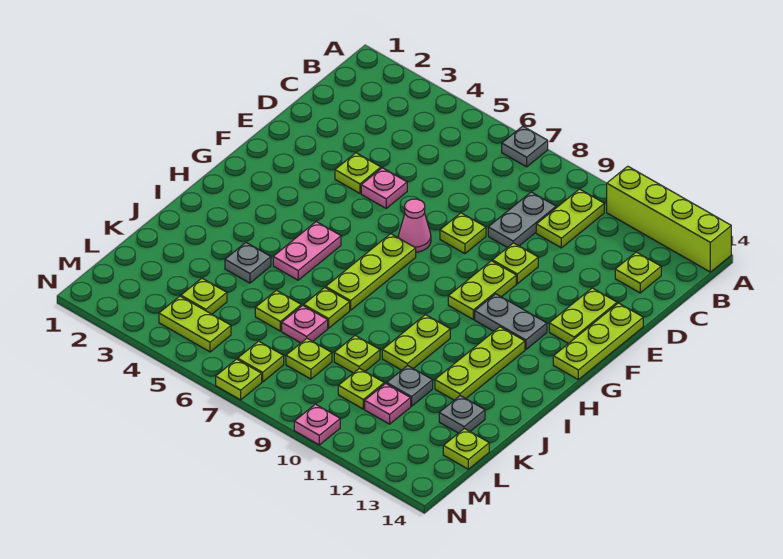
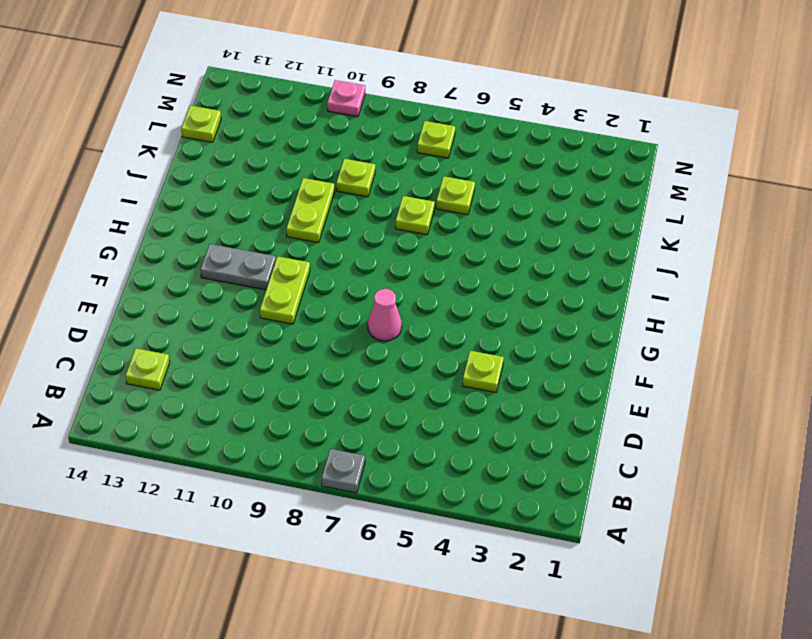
none -> lime brick A11:A14 level 1
none -> lime plate B10:C10 level 1
none -> grey plate C9:D9 level 1
none -> pink plate E5 level 1

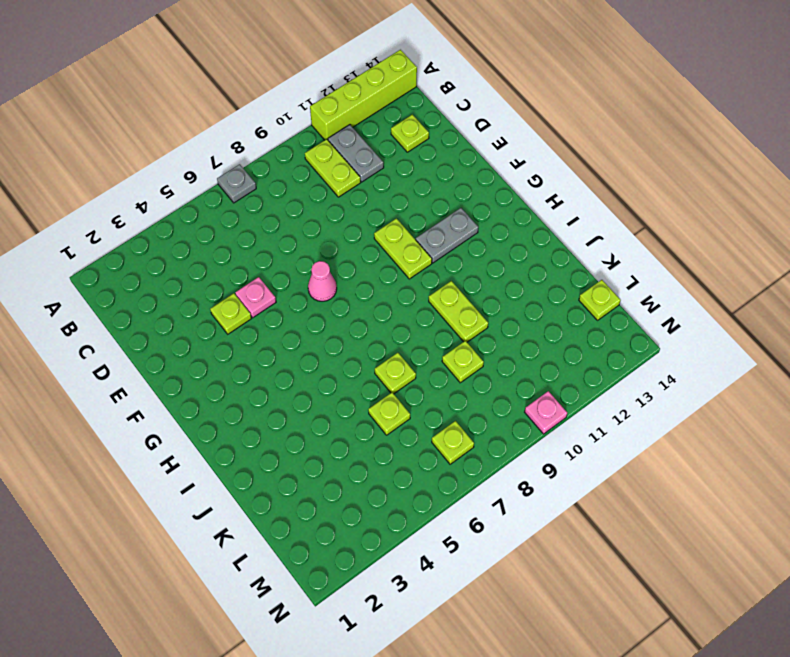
grey plate B11:C11 level 1 -> grey plate C9:D9 level 1
none -> lime plate E8 level 1
none -> lime plate E10 level 1
none -> lime plate E13:F13 level 1
none -> lime plate E14:G14 level 1

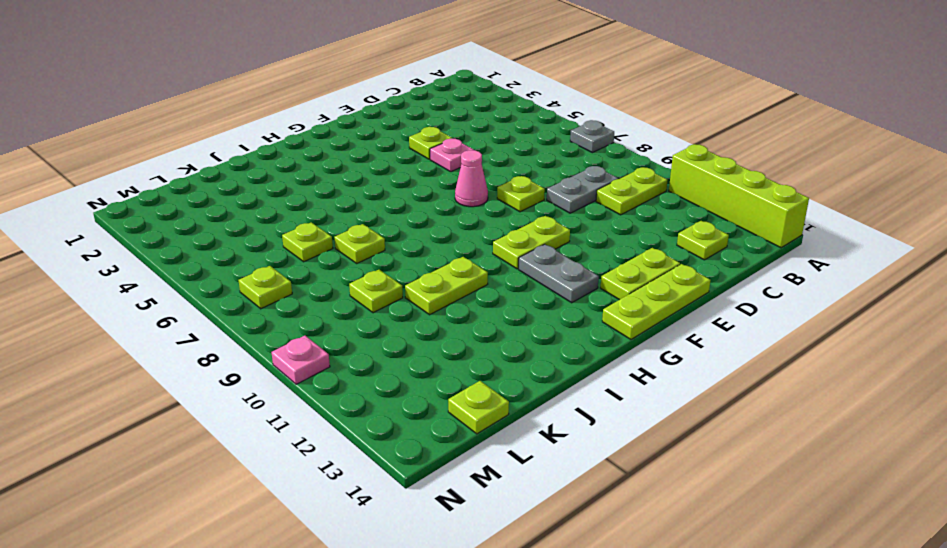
none -> lime plate E10 level 1
none -> lime plate G7:I7 level 1
none -> pink plate H5:I5 level 1
none -> lime plate H12:J12 level 1

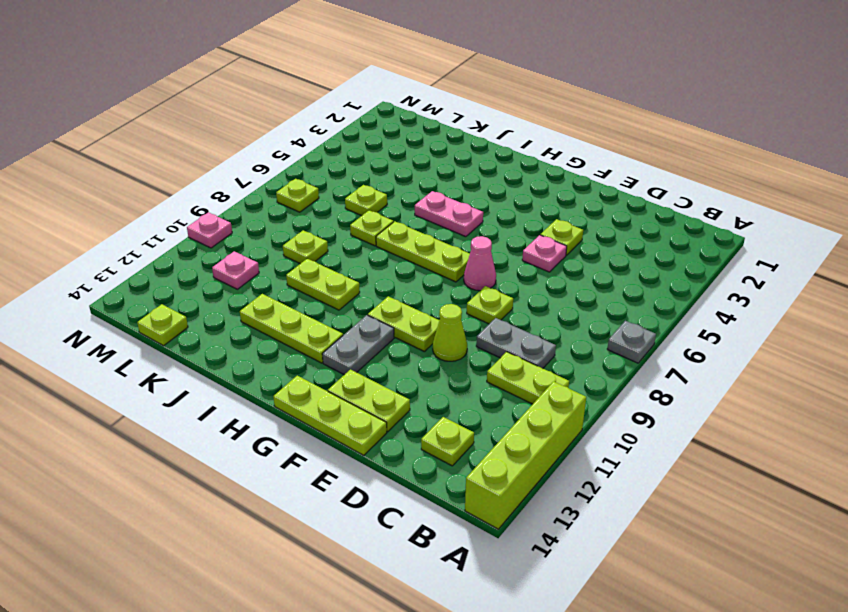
lime cone E10 level 1 -> lime plate E10 level 1
none -> grey plate J4 level 1
none -> pink plate K7 level 1
none -> grey plate K11 level 1
none -> grey plate K13 level 1

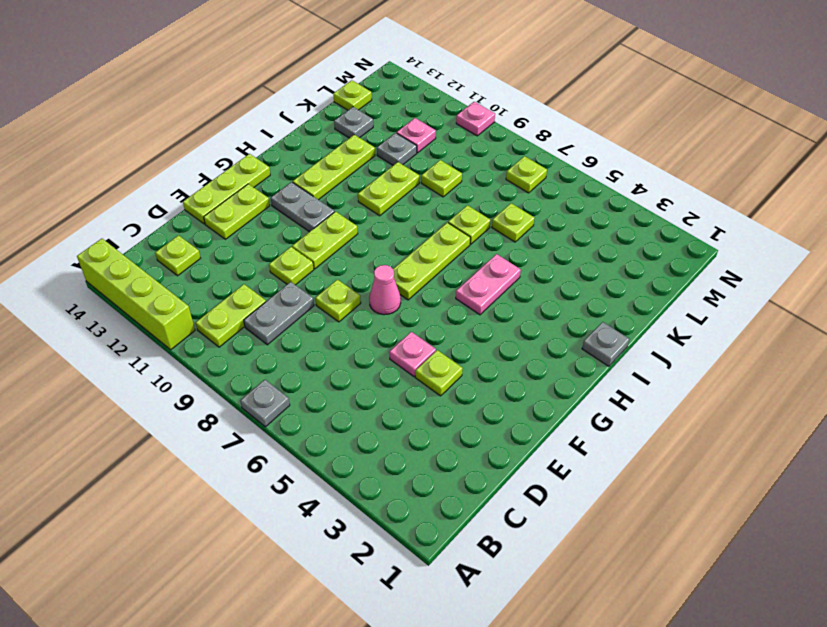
grey plate I1 level 1 -> grey plate J4 level 1
none -> pink plate K7 level 1
none -> lime plate L4 level 1
none -> lime plate L8 level 1
none -> lime plate L10 level 1

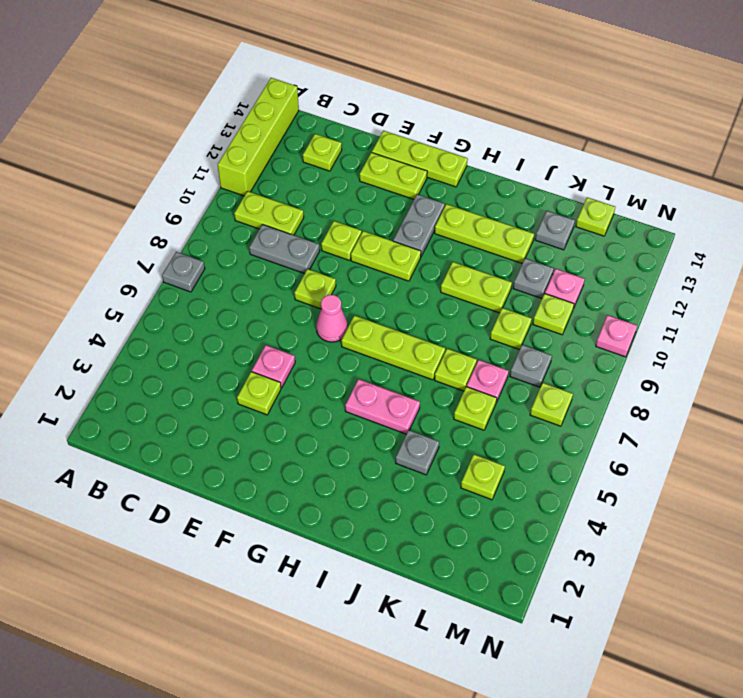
grey plate L8 level 1 -> lime plate L8 level 1
none -> lime plate M4:M5 level 1
none -> lime plate N7 level 1

